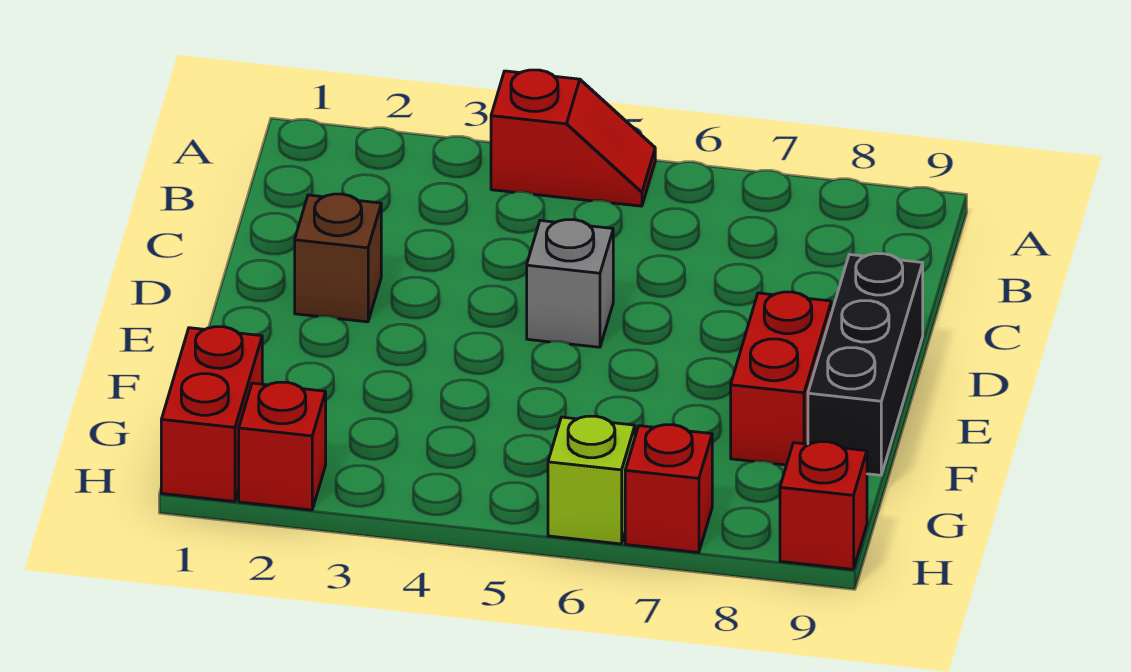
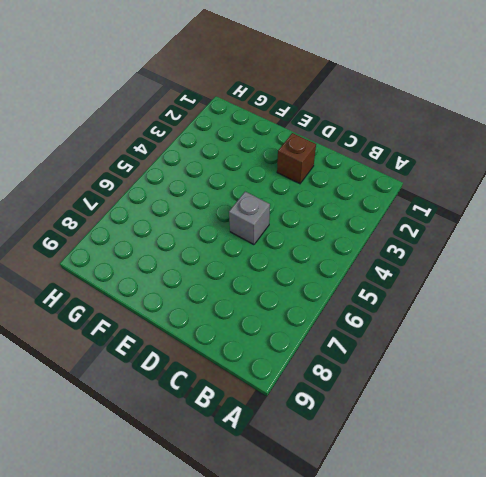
none -> red slope A4:A5 level 1 top 4
none -> black brick D9:F9 level 1

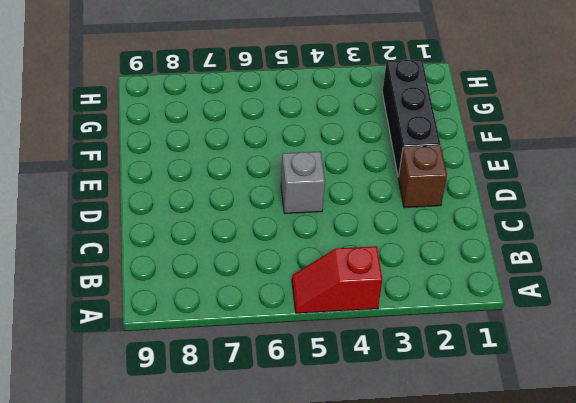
black brick E2:G2 level 1 -> black brick D9:F9 level 1
none -> red brick E8:F8 level 1
none -> red brick G1:H1 level 1

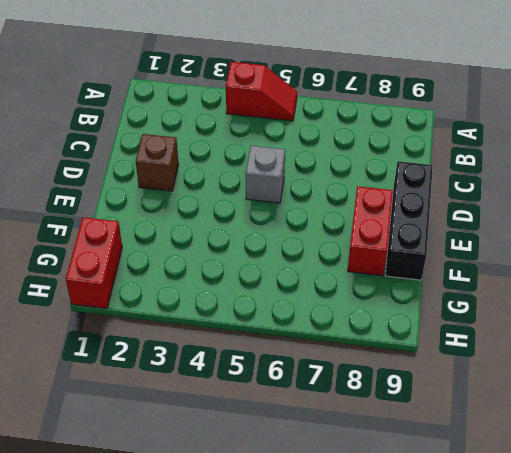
none -> red brick H2 level 1
none -> lime brick H6 level 1

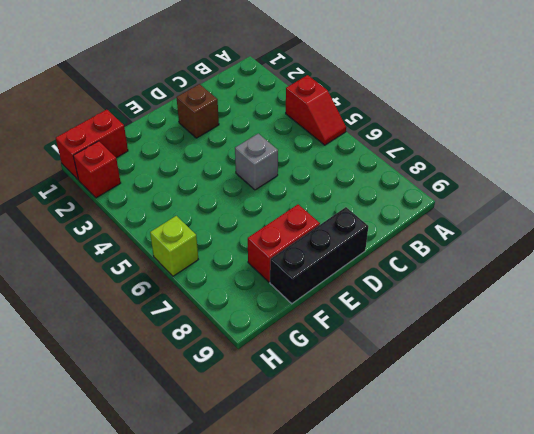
none -> red brick H7 level 1
none -> red brick H9 level 1

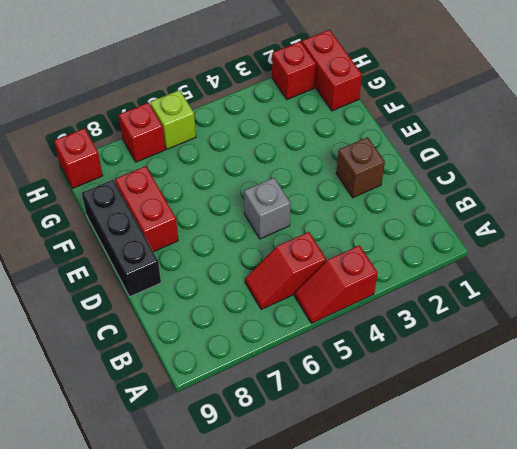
red slope B5:B6 level 1 top 5 -> none

